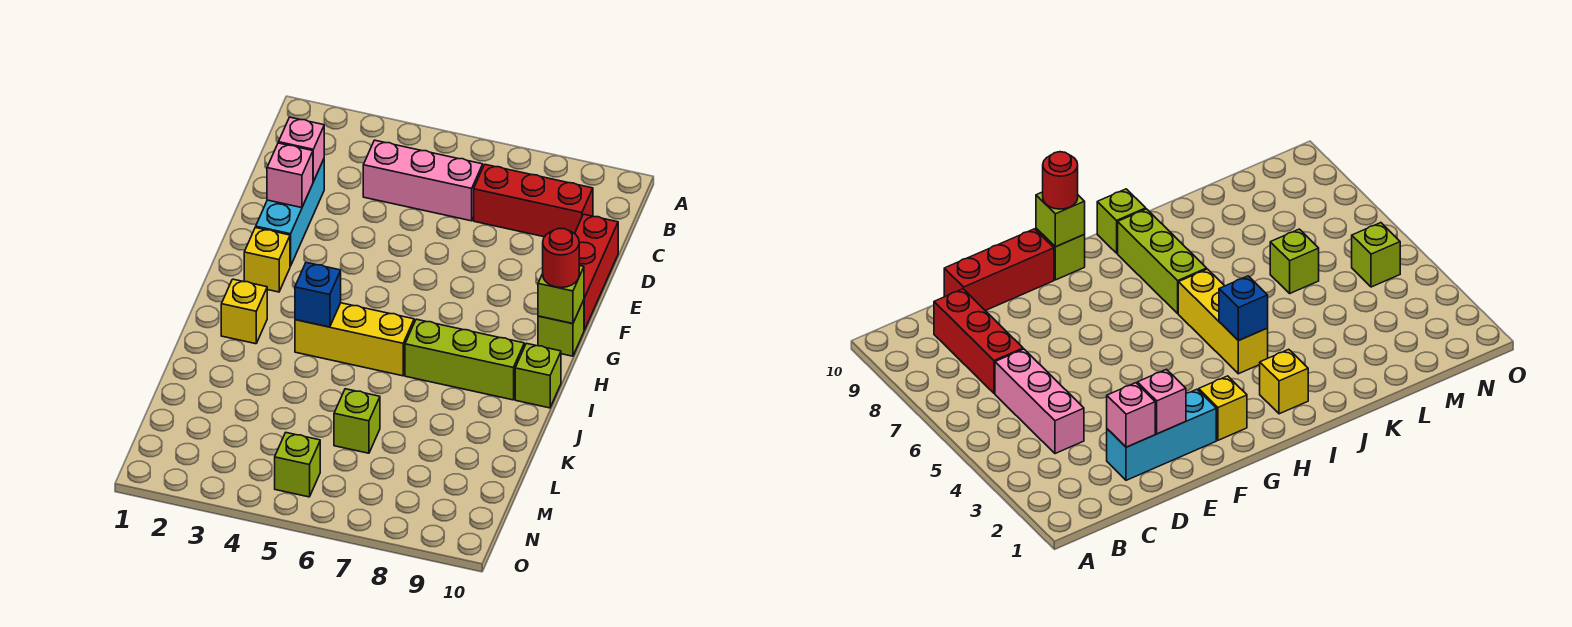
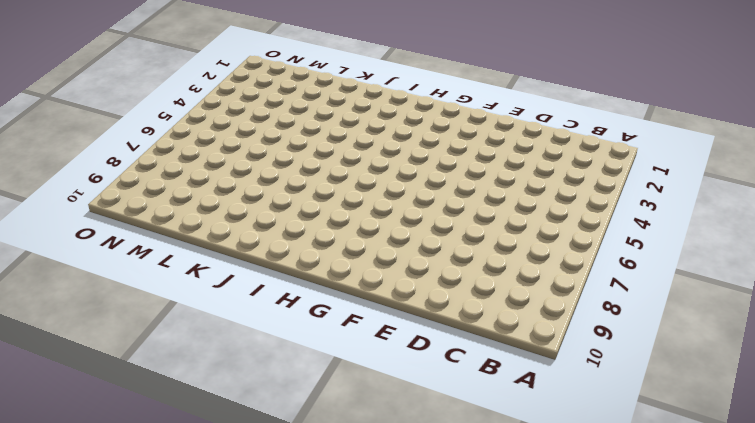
none -> pink brick C4:C6 level 1
none -> red brick C7:C9 level 1
none -> cyan brick D2:F2 level 1

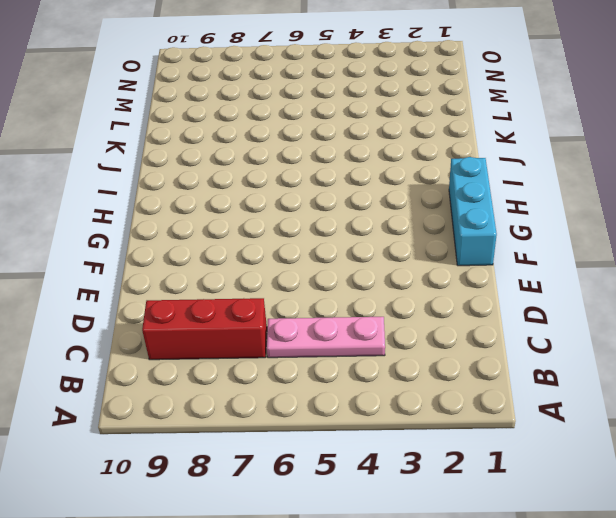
pink plate C4:C6 level 1 -> pink brick C4:C6 level 1
cyan brick F1:H1 level 1 -> cyan brick D2:F2 level 1
none -> red brick D10:F10 level 1
none -> yellow brick G2 level 1
none -> lime brick G10 level 1

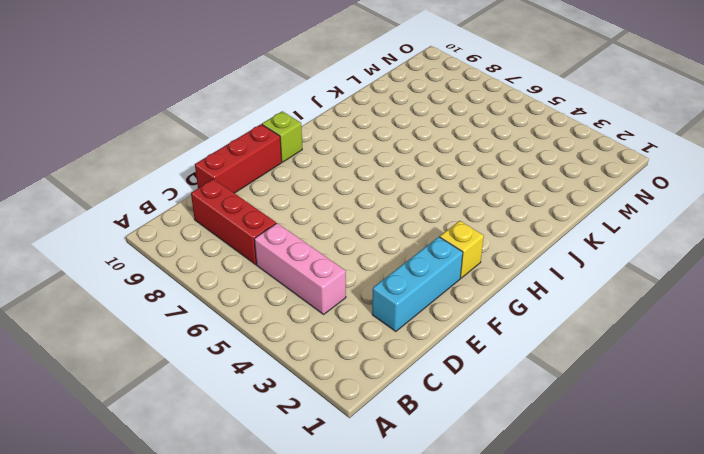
none -> yellow brick I2 level 1
none -> yellow brick I4:I6 level 1
none -> lime brick I7:I9 level 1

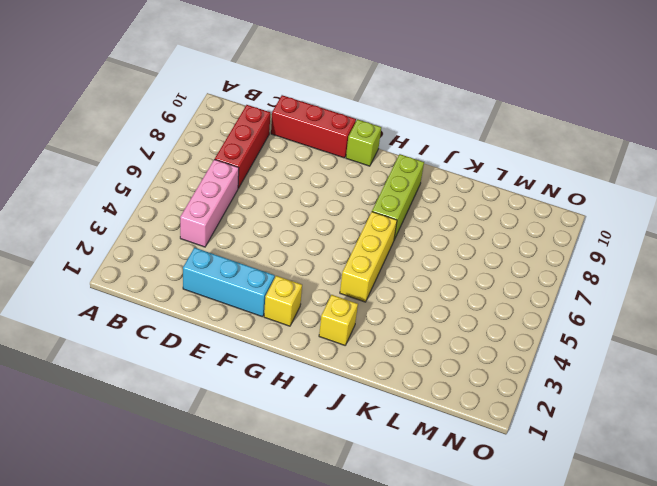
none -> lime brick I10 level 1
none -> lime brick L6 level 1
none -> lime brick N5 level 1

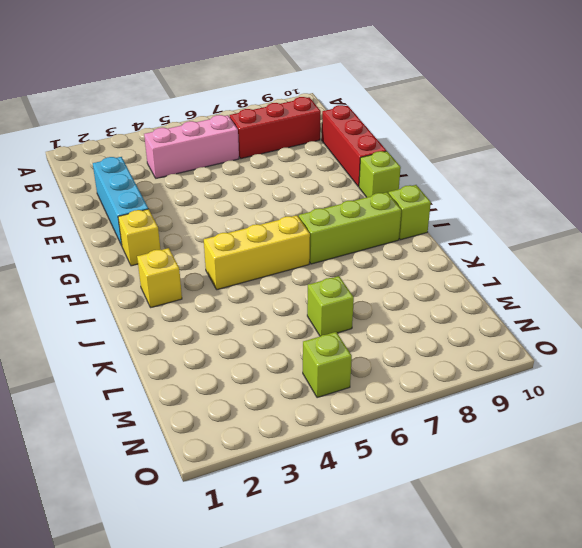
none -> pink brick D2 level 2
none -> pink brick E2 level 2
none -> lime brick G10 level 2

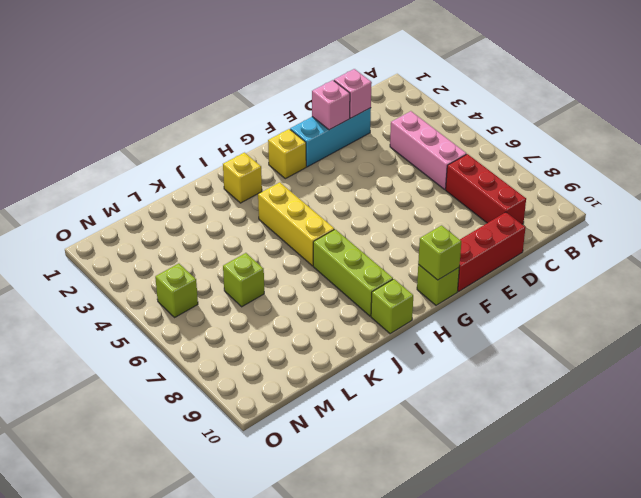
none -> blue brick I4 level 2
none -> red round brick G10 level 3

